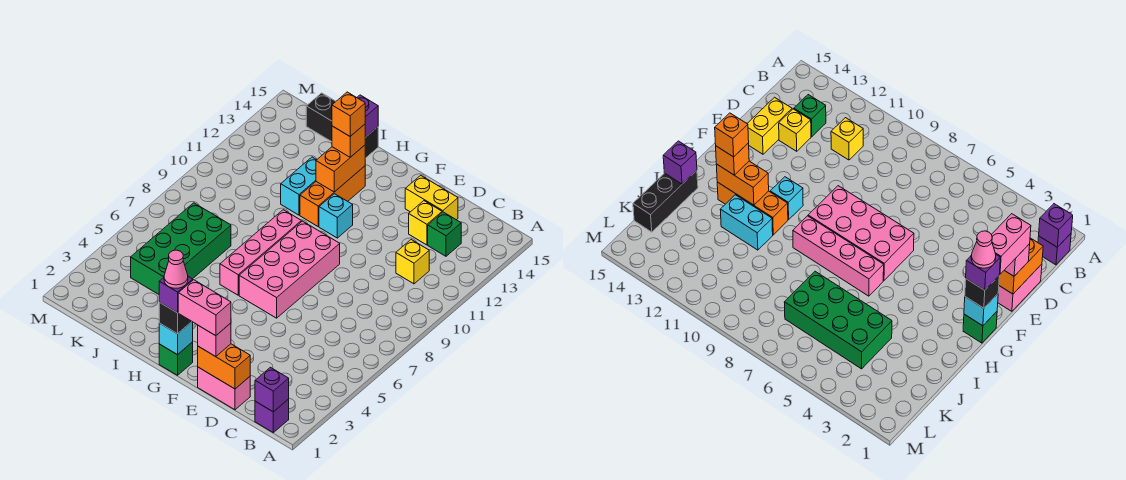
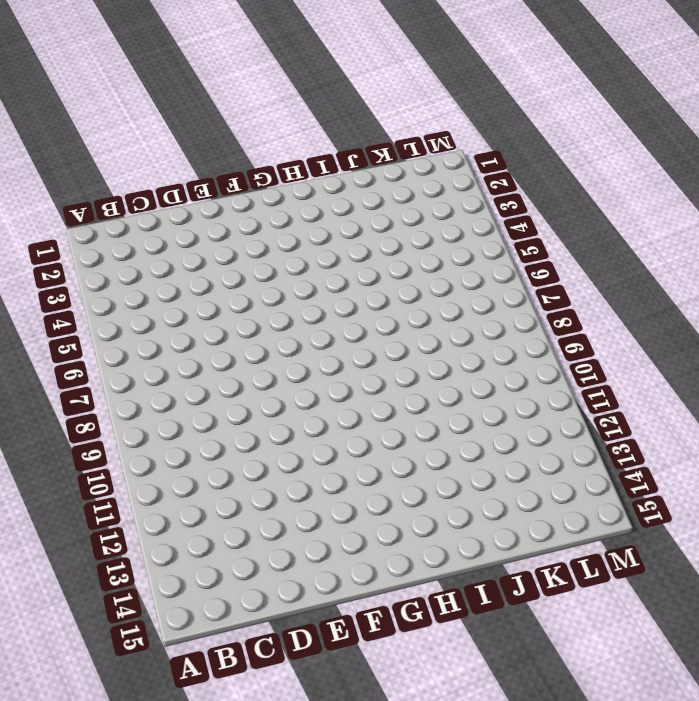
none -> purple brick B1 level 1
none -> yellow brick C11 level 1
none -> green brick C13 level 1

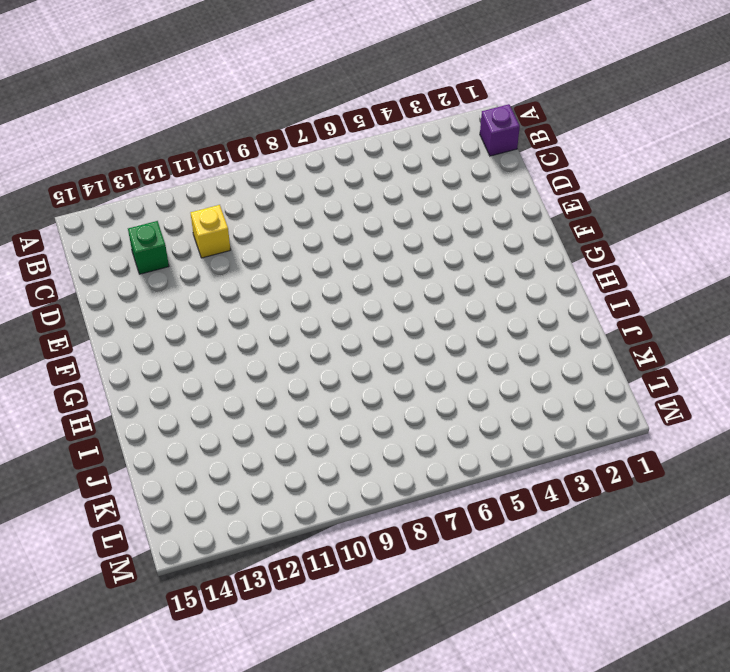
none -> pink brick D1:E1 level 1
none -> yellow brick D13 level 1
none -> yellow brick D14:E14 level 1

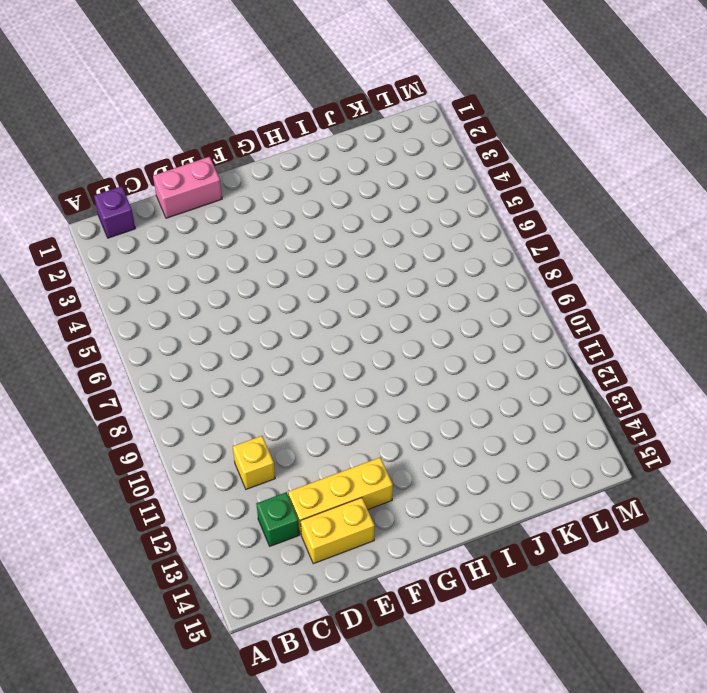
yellow brick D13:F13 level 1 -> yellow brick D13 level 1
none -> pink brick F6:G9 level 1
none -> green brick G1 level 1
none -> cyan brick G11 level 1

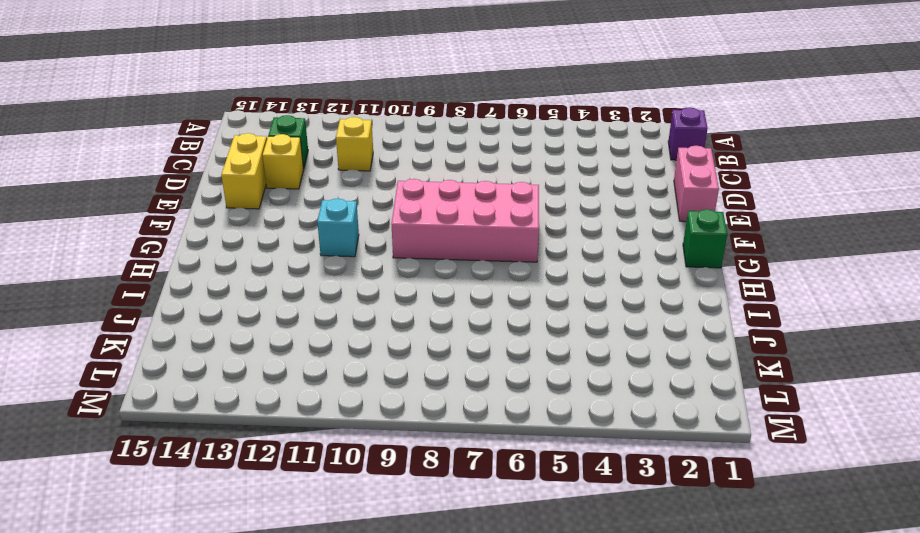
none -> pink brick H6:H9 level 1
none -> orange brick H11:H13 level 1
none -> cyan brick I11:I12 level 1

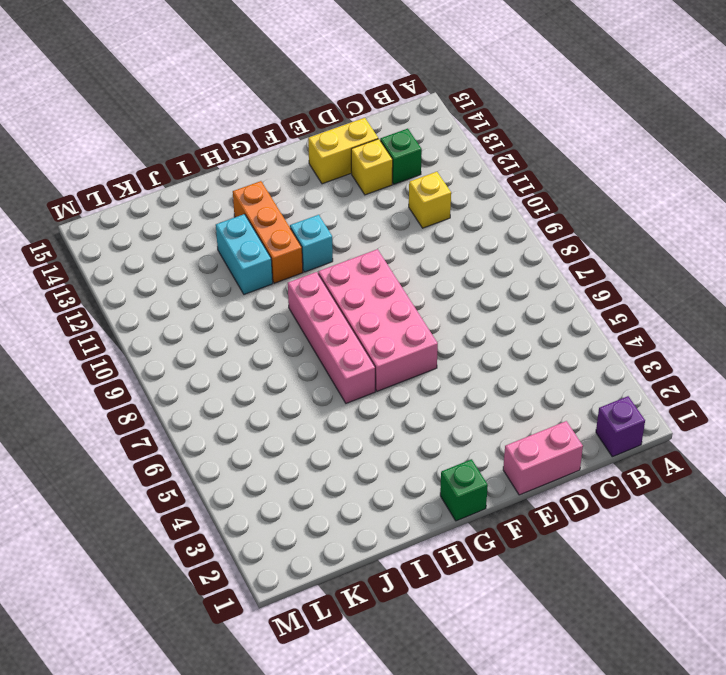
none -> black brick I15:K15 level 1
none -> green brick J4:K7 level 1
none -> purple brick B1 level 2

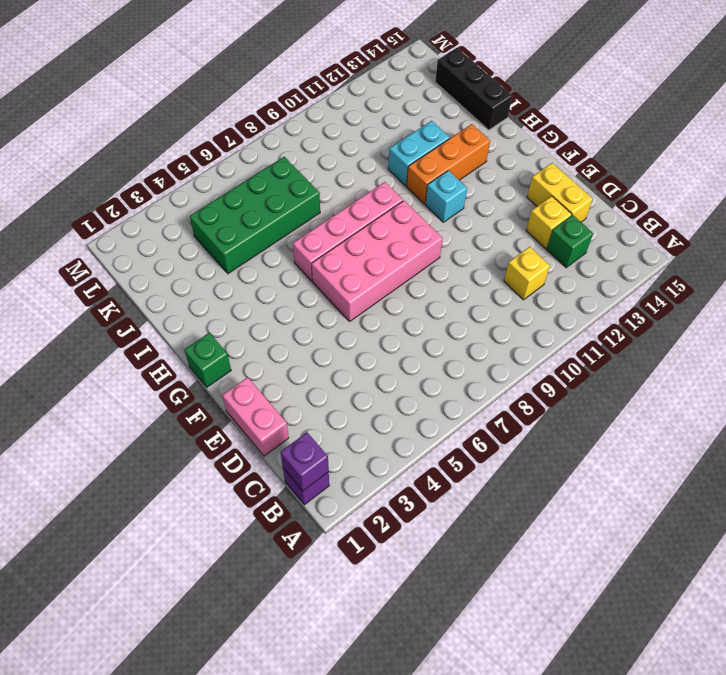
none -> orange brick D1:E1 level 2
none -> cyan brick G1 level 2
none -> orange brick H12:H13 level 2

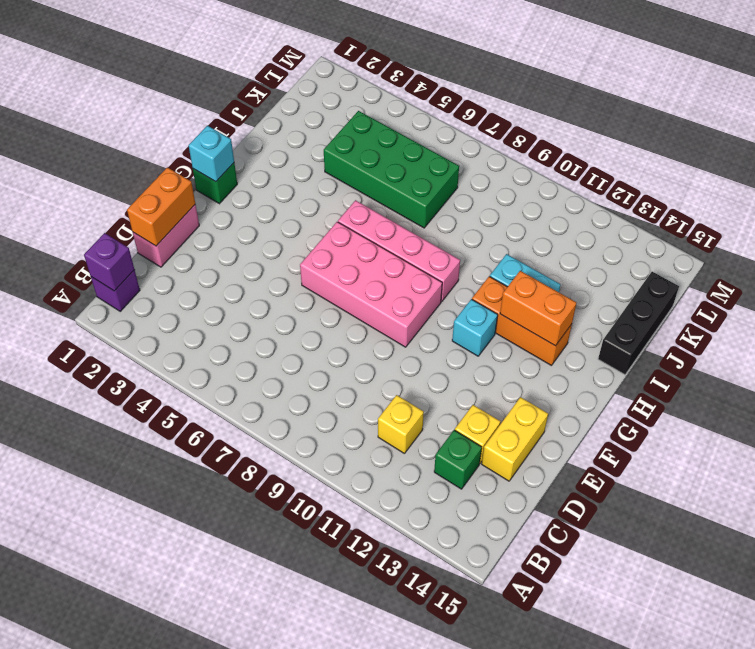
none -> purple brick I15 level 2
none -> pink brick E1 level 3
none -> black brick G1 level 3

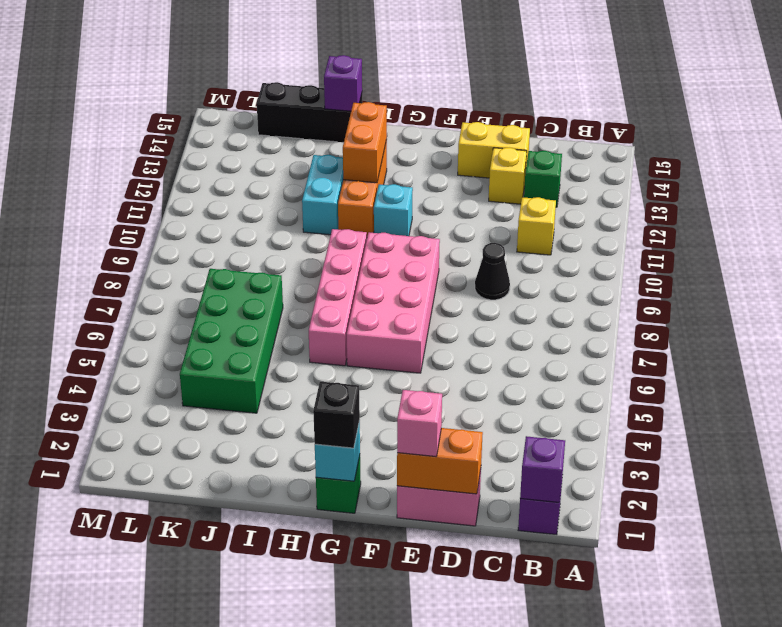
black cone D9 level 1 -> none
none -> orange brick H13 level 3
none -> pink brick E1:F1 level 4
none -> purple brick G1 level 4

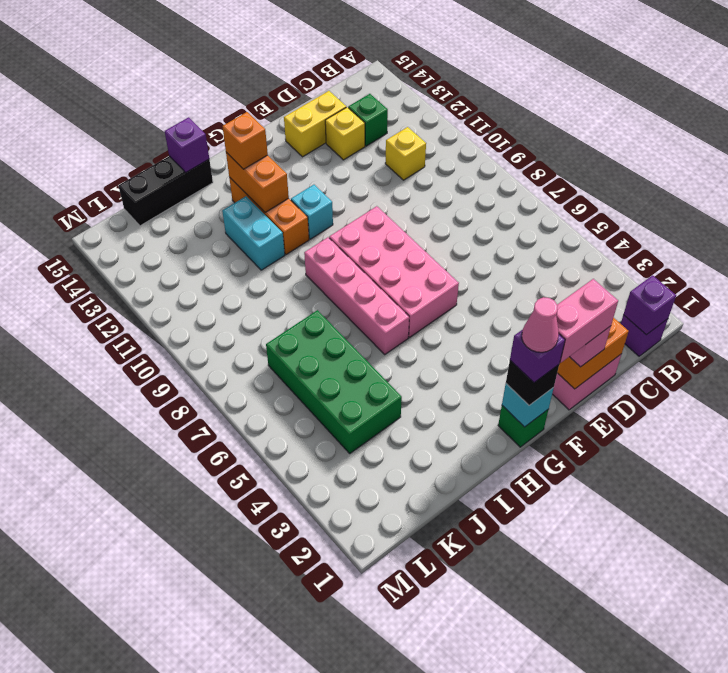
none -> orange brick H13 level 4

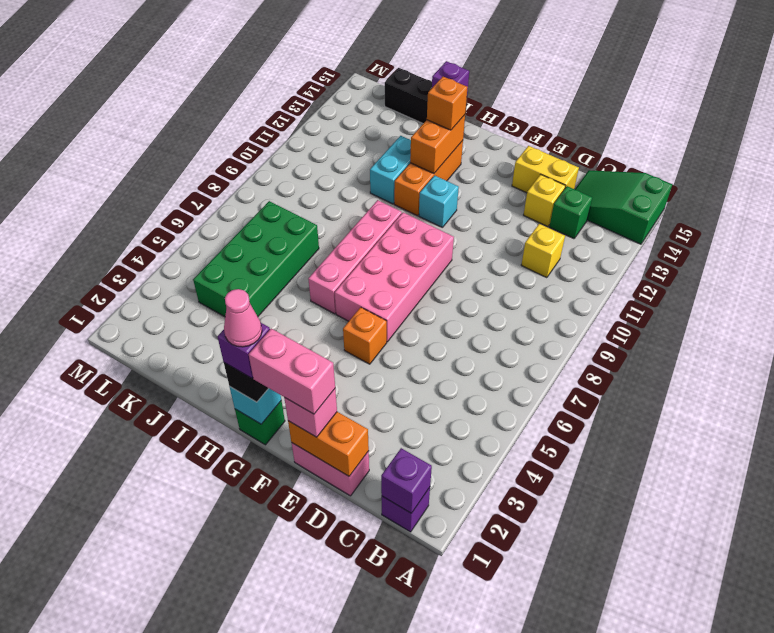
green slope A14:C15 level 1 top A -> none
orange brick F5 level 1 -> orange brick H13 level 4

